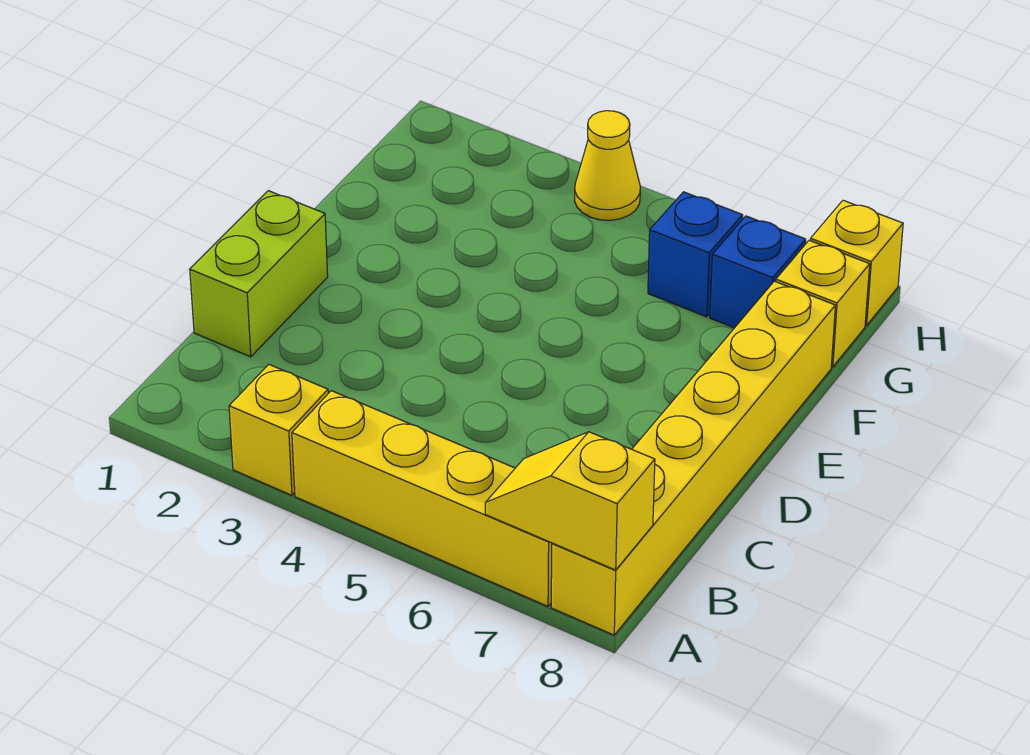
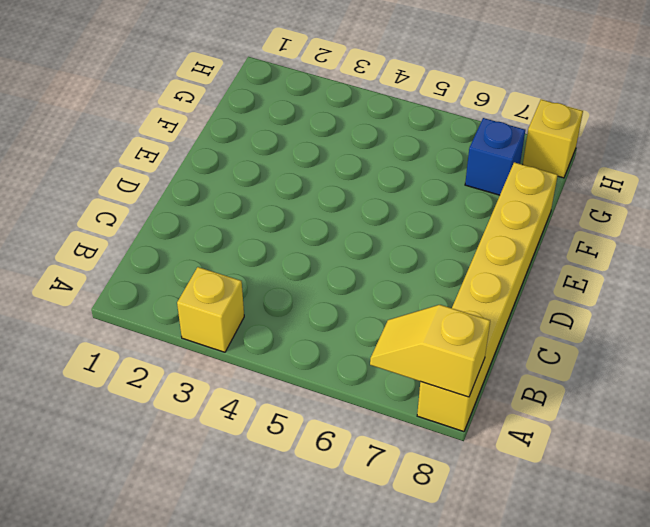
none -> yellow brick A4:A7 level 1
none -> lime brick C1:D1 level 1

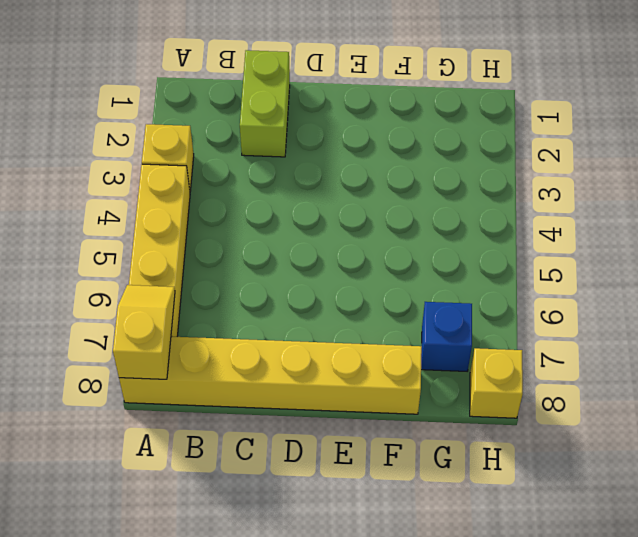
lime brick C1:C2 level 1 -> lime brick C1:D1 level 1
none -> blue brick G6 level 1
none -> yellow brick G8 level 1

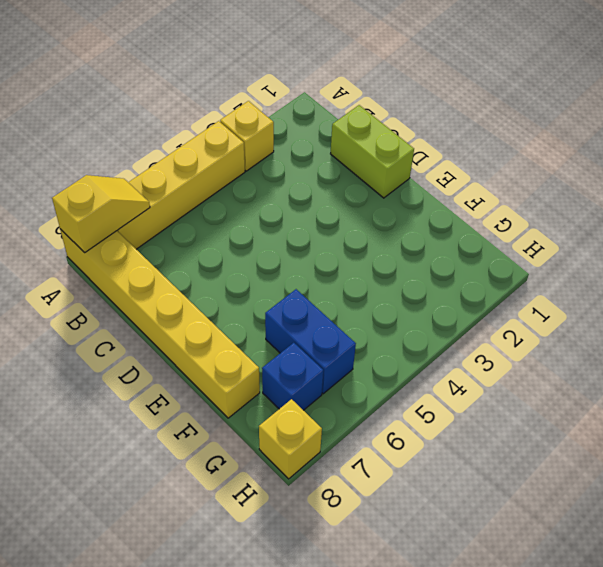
blue brick F6:G6 level 1 -> blue brick G6 level 1
none -> yellow brick G8 level 1
none -> yellow cone H4 level 1

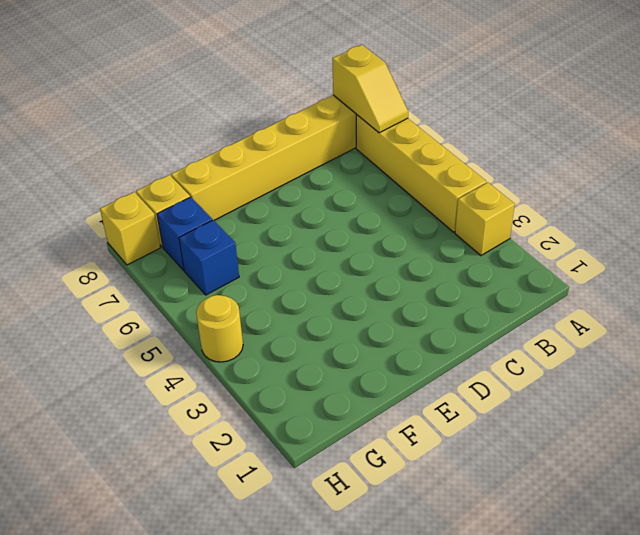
yellow round brick H4 level 1 -> yellow cone H4 level 1
none -> lime brick C1:D1 level 1

